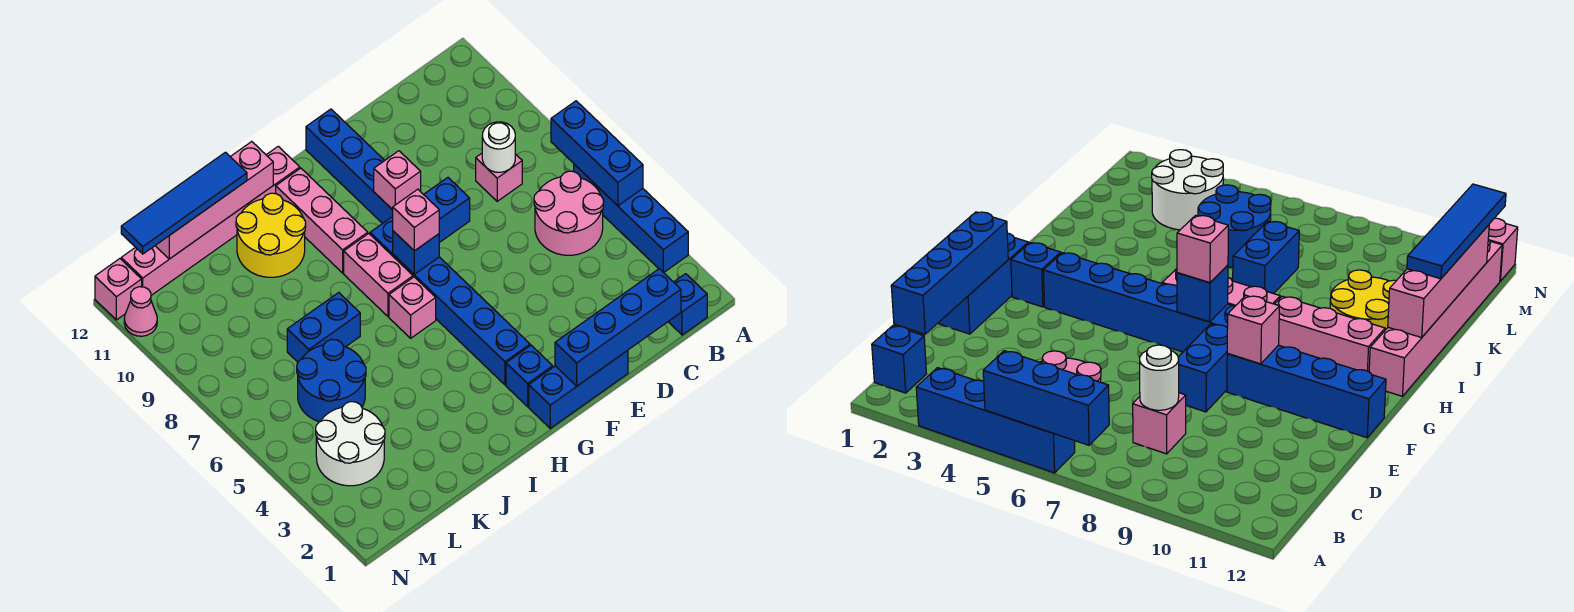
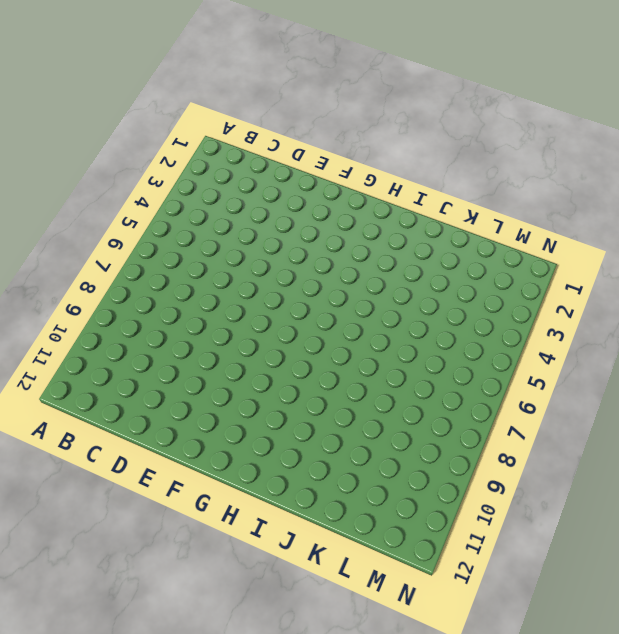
none -> blue brick A3:A6 level 1
none -> blue brick B1 level 1
none -> pink round brick B5:C6 level 1

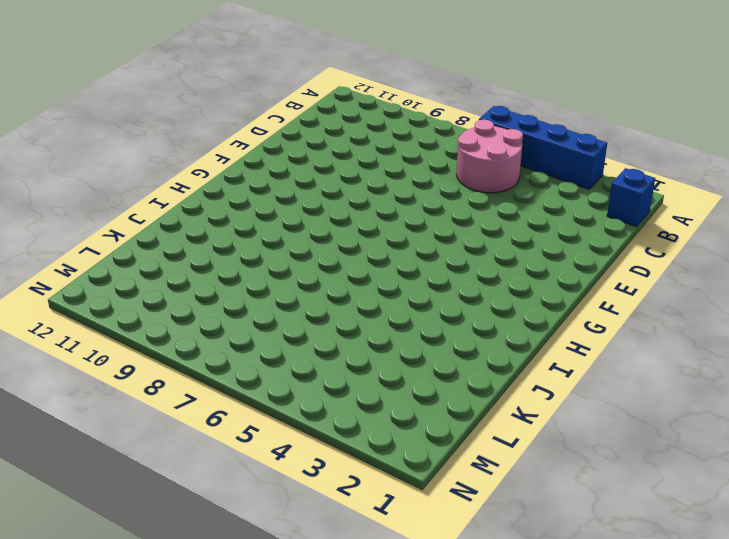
none -> pink brick C8 level 1
none -> blue brick E1:G1 level 1
none -> blue brick E8:F8 level 1

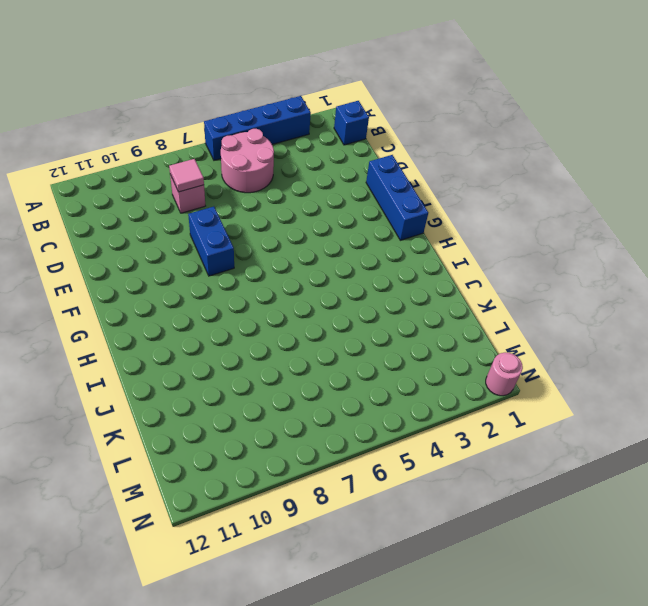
pink tile C8 level 2 -> white round brick C8 level 2
pink round brick N1 level 1 -> none
none -> blue brick F9:F12 level 1
none -> blue brick G2 level 1
none -> blue brick G3:G8 level 1

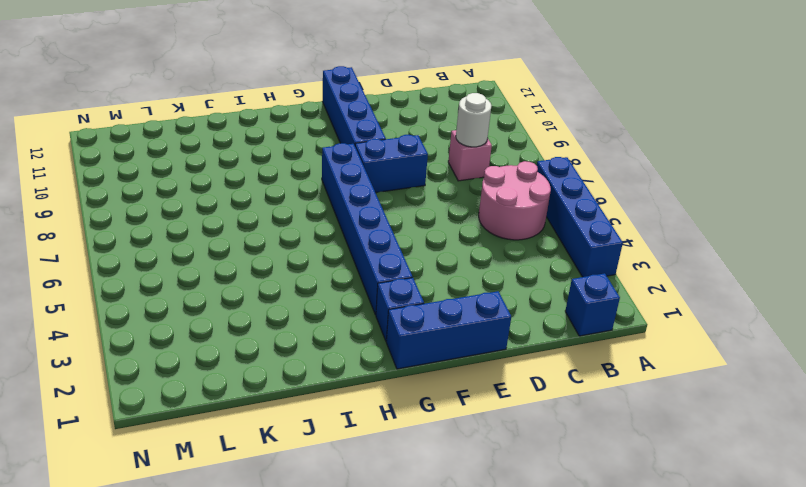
none -> pink brick H6 level 1
none -> pink brick H7:H8 level 1
none -> pink brick H9:H11 level 1

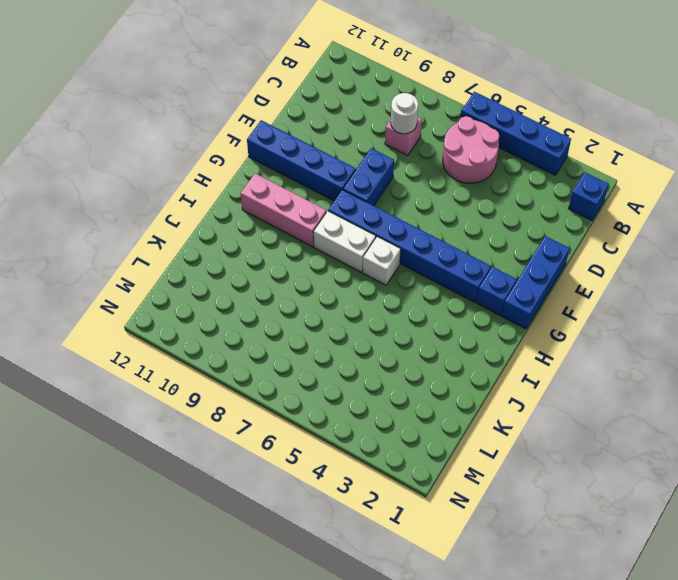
white brick H6 level 1 -> pink brick H6 level 1
white brick H7:H8 level 1 -> pink brick H7:H8 level 1
none -> pink brick H12:M12 level 1
none -> yellow round brick I10:J11 level 1
none -> blue brick J7:K7 level 1

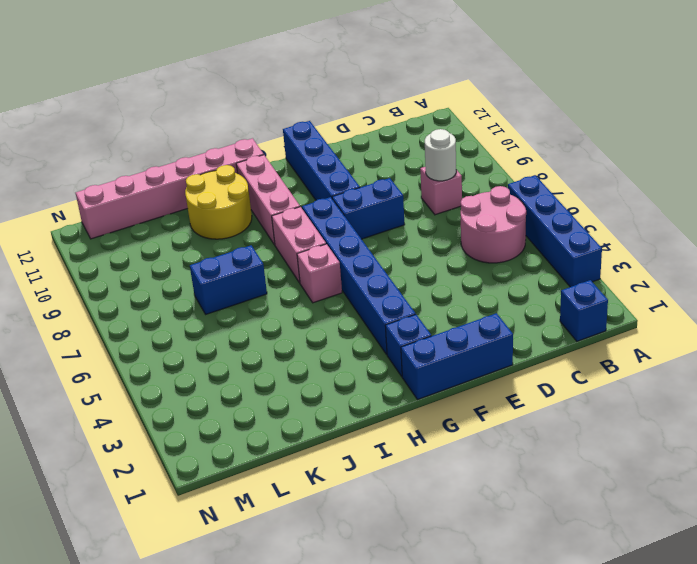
none -> blue round brick K5:L6 level 1
none -> white round brick L3:M4 level 1
none -> pink cone N11 level 1

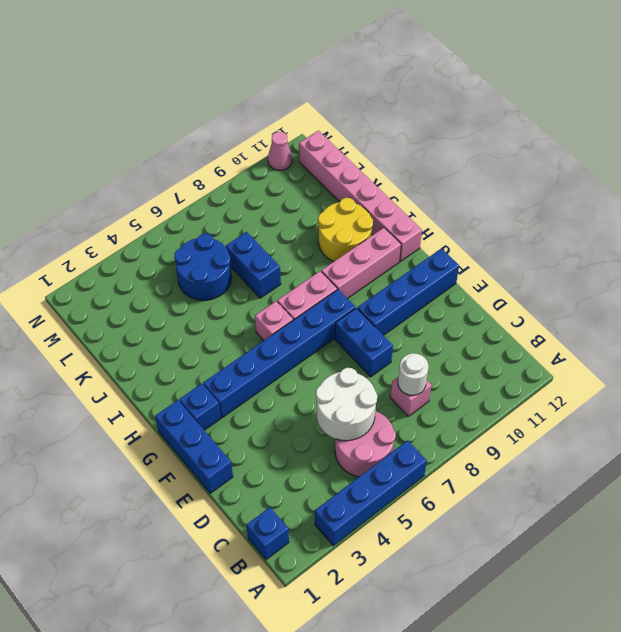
white round brick C5:D6 level 2 -> white round brick L3:M4 level 1
none -> pink brick N12 level 1
none -> blue brick A5:A7 level 2
none -> blue brick C1:F1 level 2

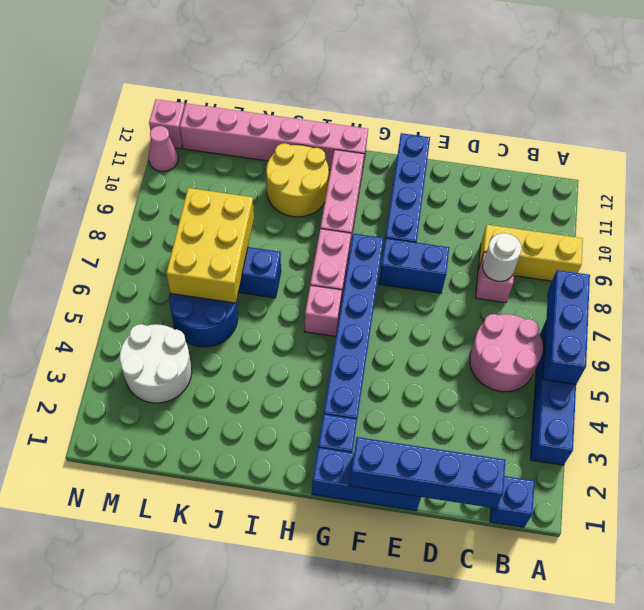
yellow brick A9:C9 level 1 -> none
yellow brick K6:L8 level 2 -> none
none -> pink brick F9 level 2
none -> blue brick G7 level 2
none -> pink brick I12:L12 level 2

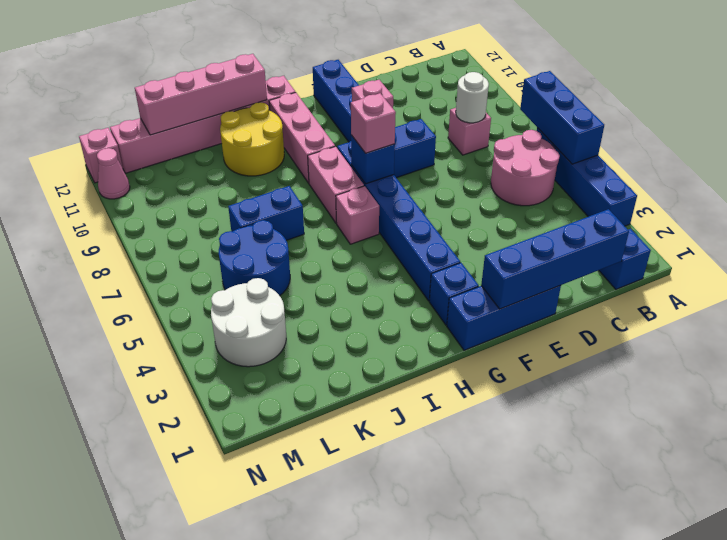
none -> blue tile J12:M12 level 3

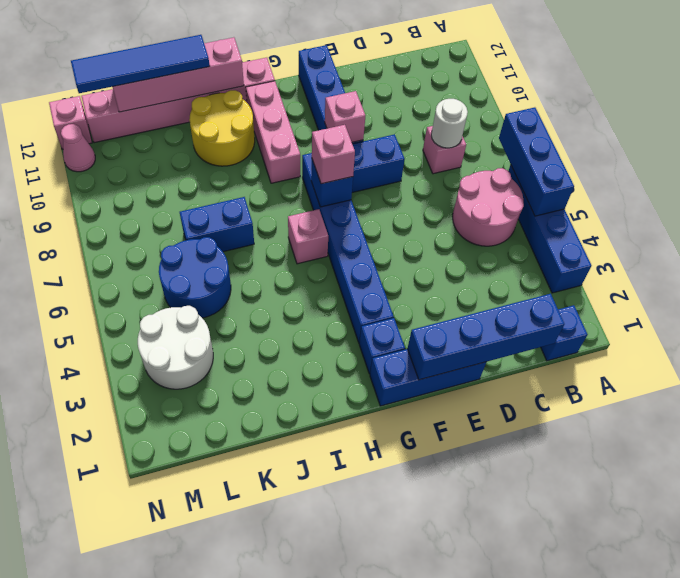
none -> pink brick H7:H8 level 1

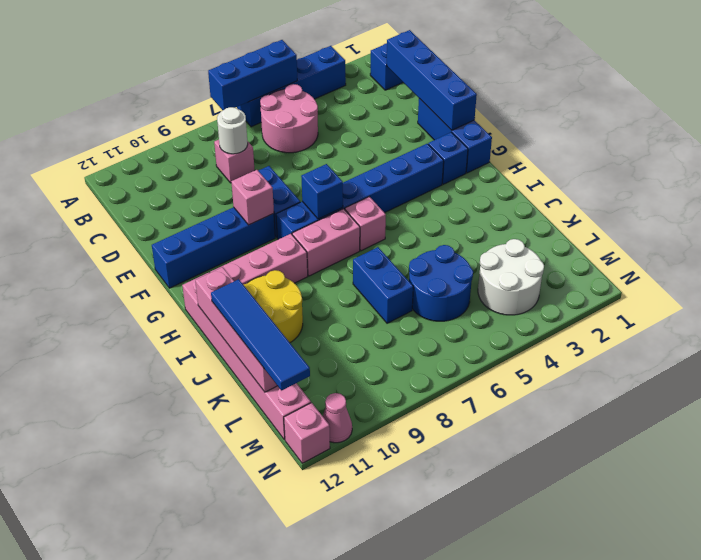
none -> pink brick G7 level 3

